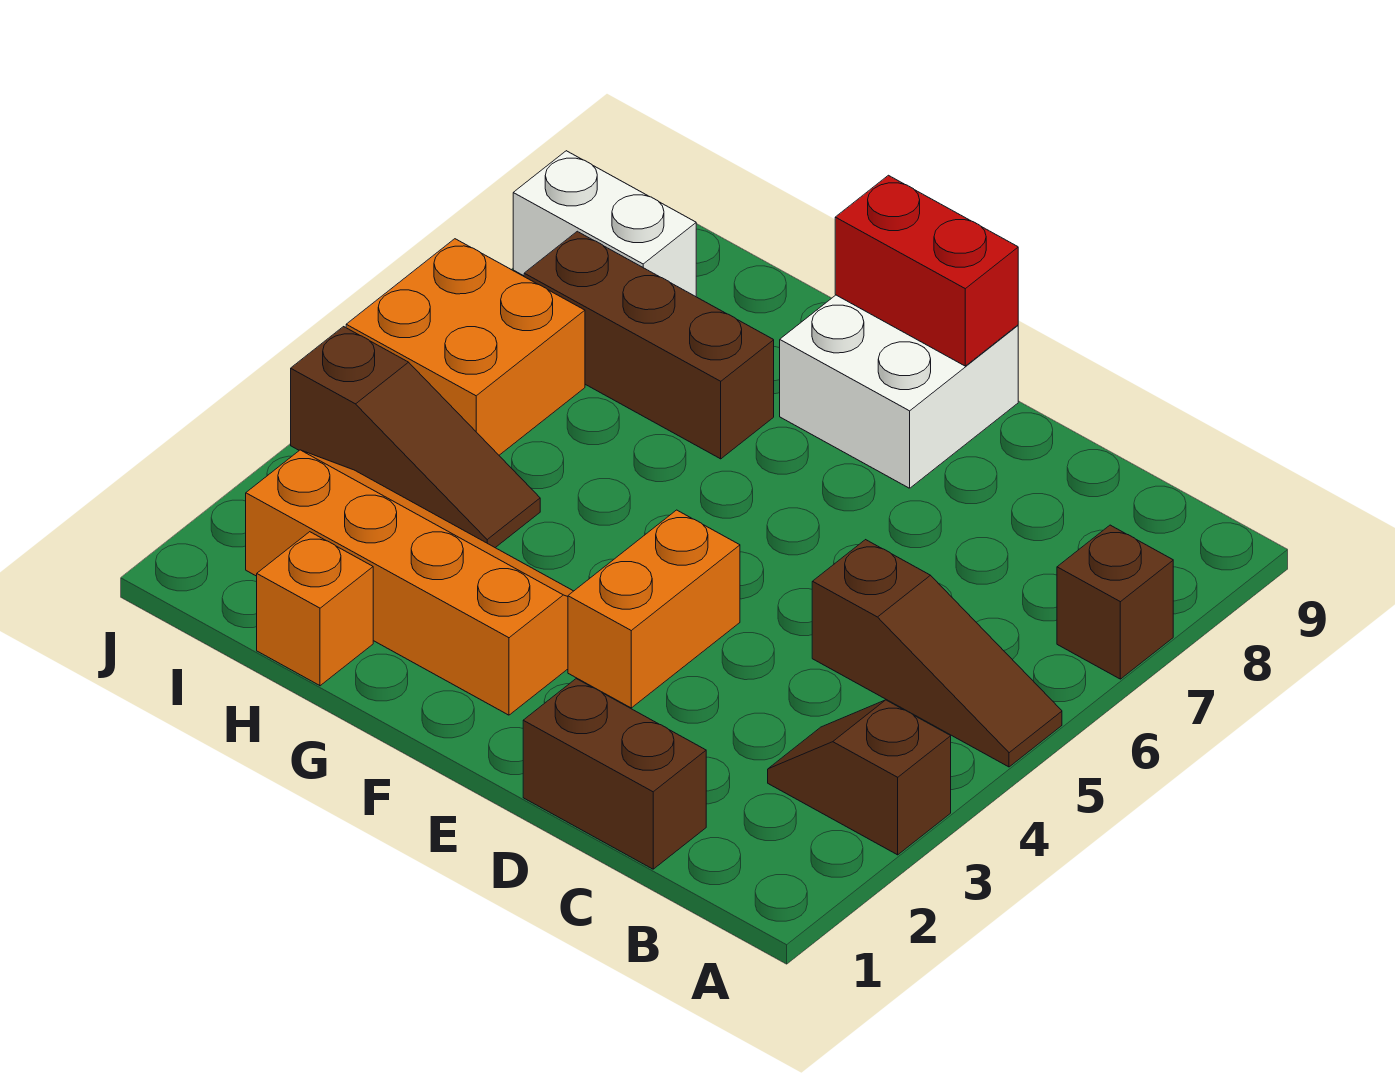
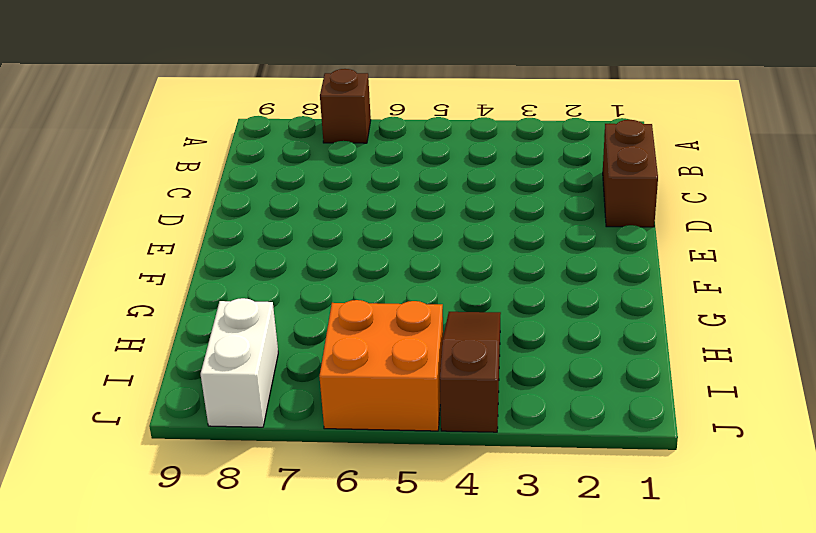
none -> brown slope A3:B3 level 1 top A
none -> brown slope A5:C5 level 1 top C
none -> orange brick E3:E4 level 1

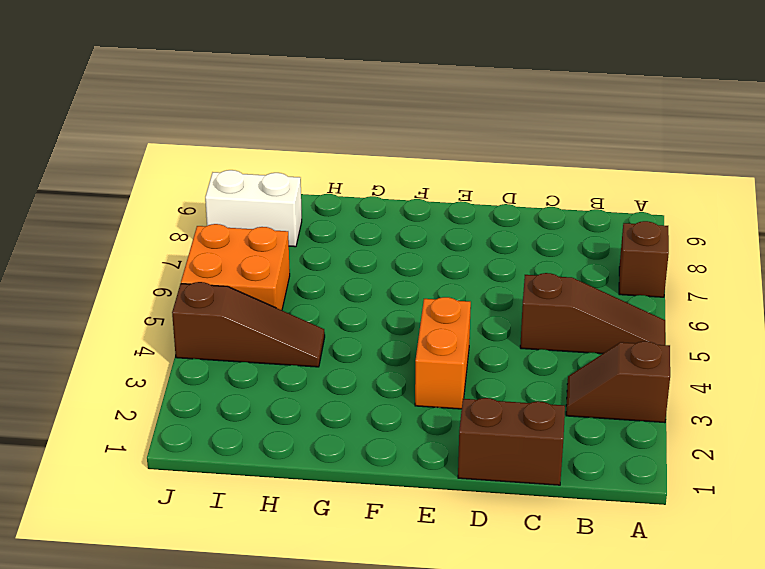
none -> white brick E8:F9 level 1
none -> orange slope F2:I3 level 1 top 2
none -> brown brick G7:I7 level 1

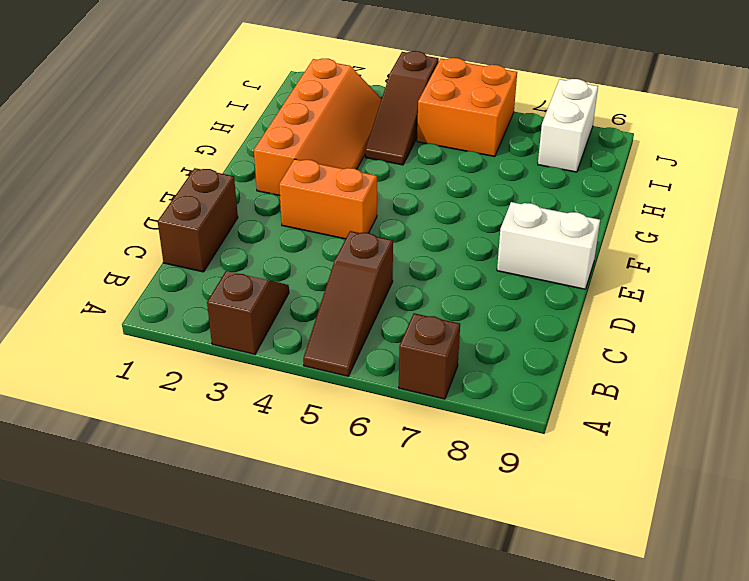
white brick E8:E9 level 1 -> white brick E8:F9 level 1
none -> brown brick G7:I7 level 1
none -> orange brick H1 level 1
none -> red brick E9:F9 level 2

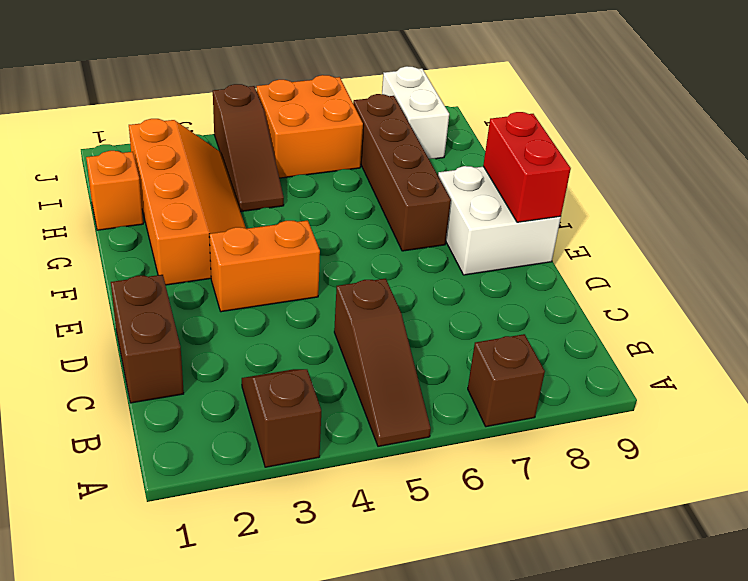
brown brick F7:I7 level 1 -> brown brick G7:I7 level 1

